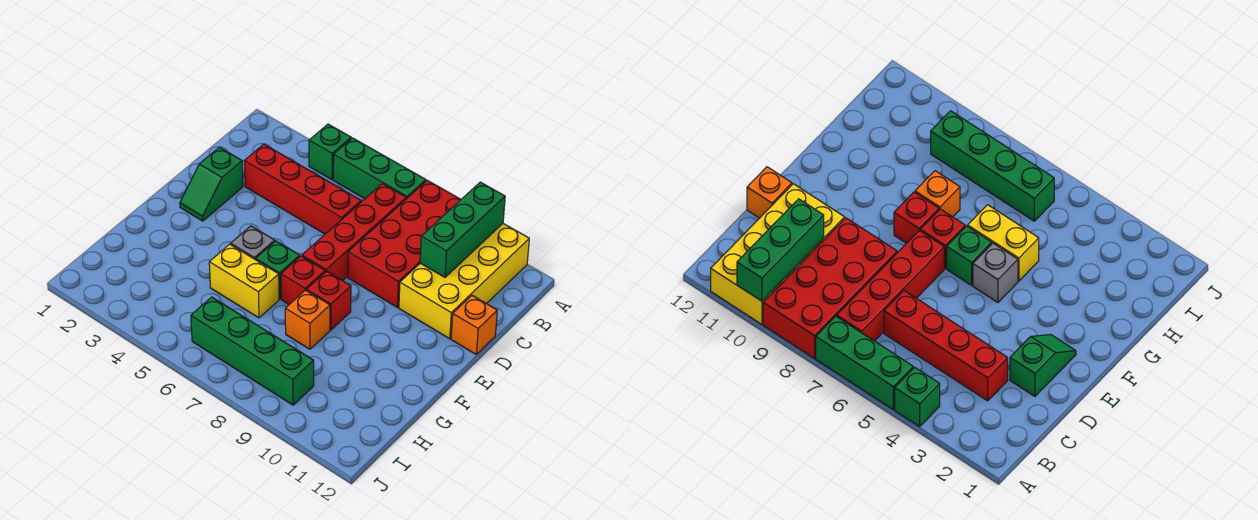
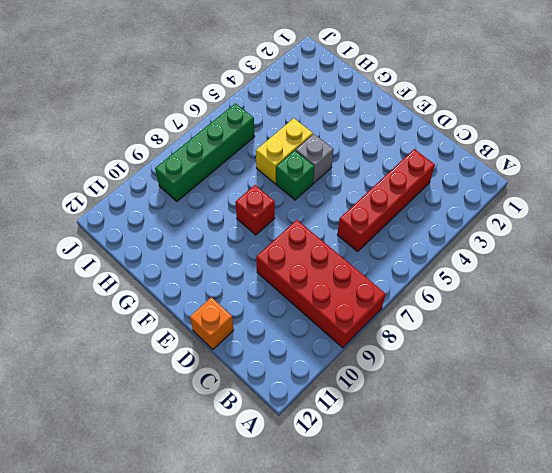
none -> green brick A4 level 1
none -> green brick A5:A7 level 1
none -> yellow brick A10:D11 level 1

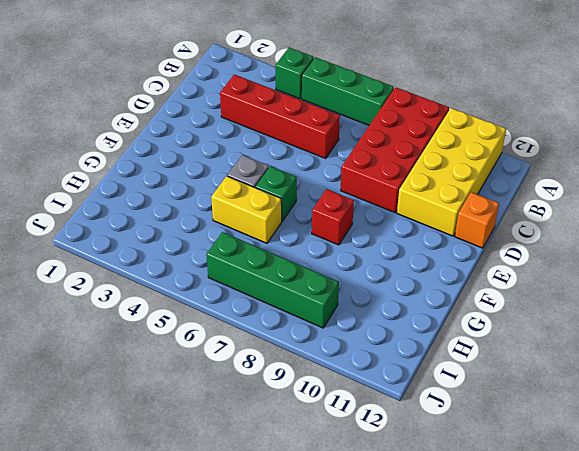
none -> red brick B7:E7 level 1
none -> green slope D2:E2 level 1 top D
none -> red brick F7 level 1

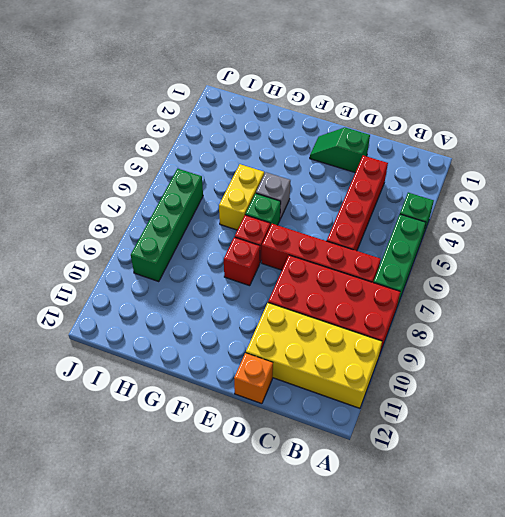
none -> orange brick G8 level 1
none -> green brick A10:C10 level 2

